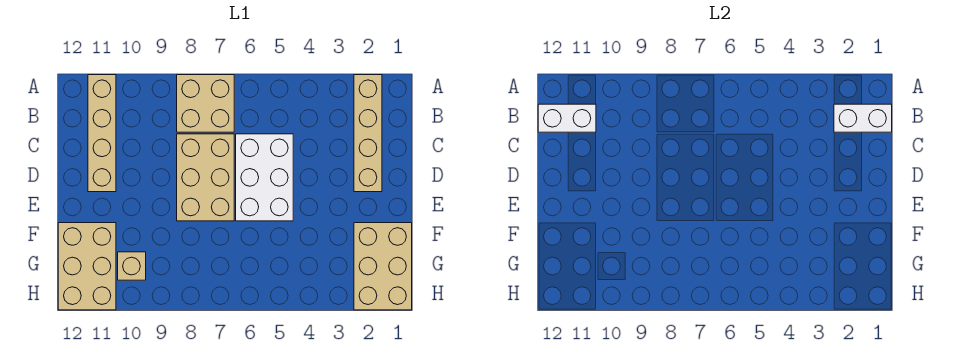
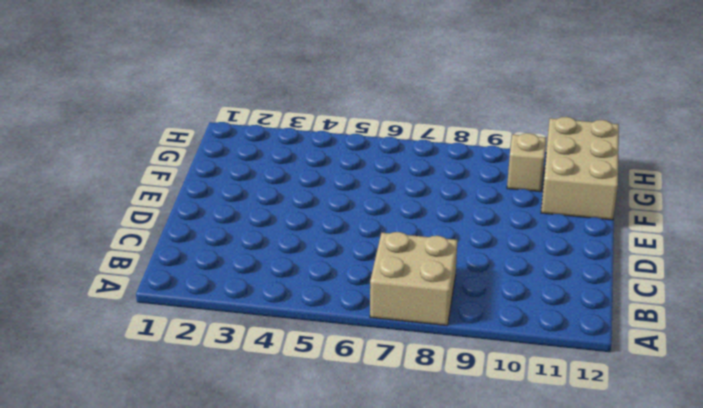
none -> tan brick A2:D2 level 1
none -> tan brick A11:D11 level 1

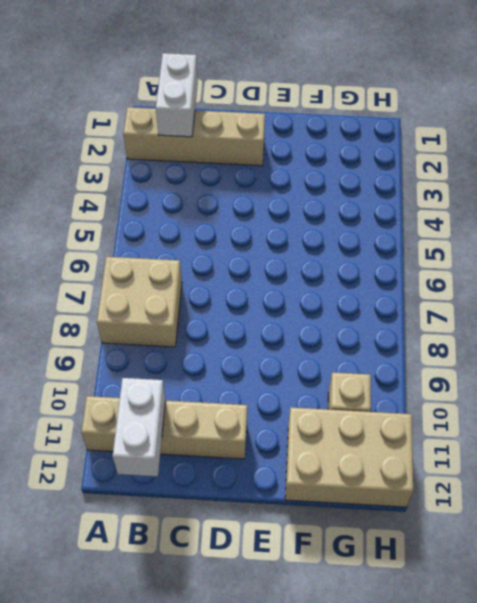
none -> white brick C5:E6 level 1
none -> tan brick C7:E8 level 1

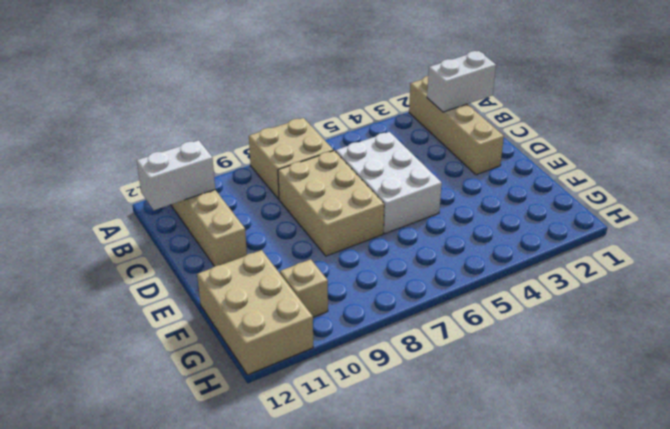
none -> tan brick F1:H2 level 1

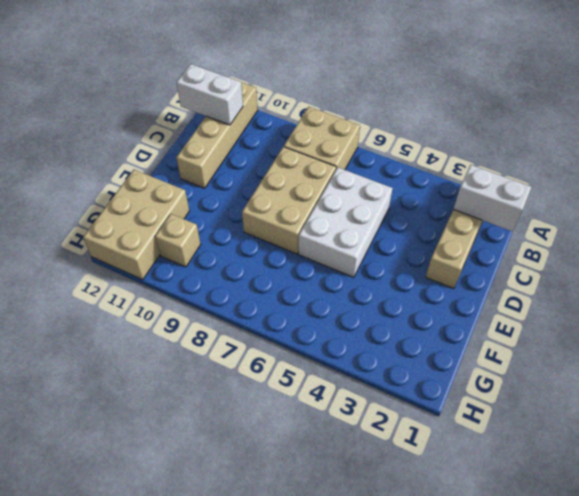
none -> tan brick F1:H2 level 1

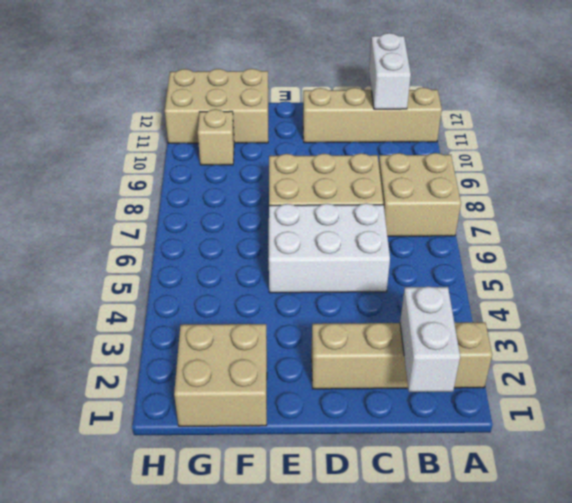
tan brick F1:G2 level 1 -> tan brick F1:H2 level 1

